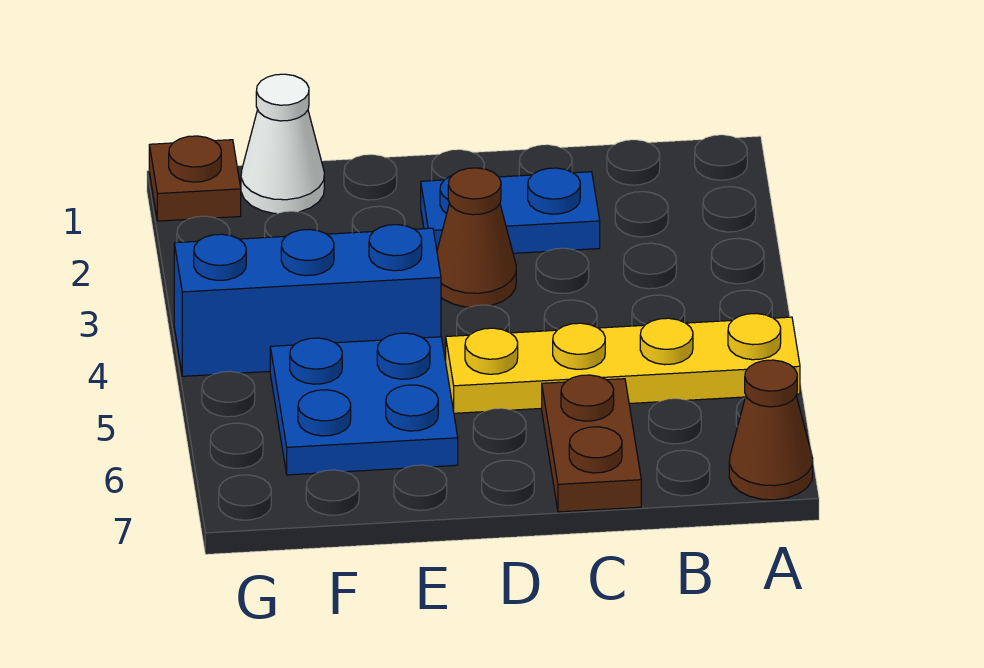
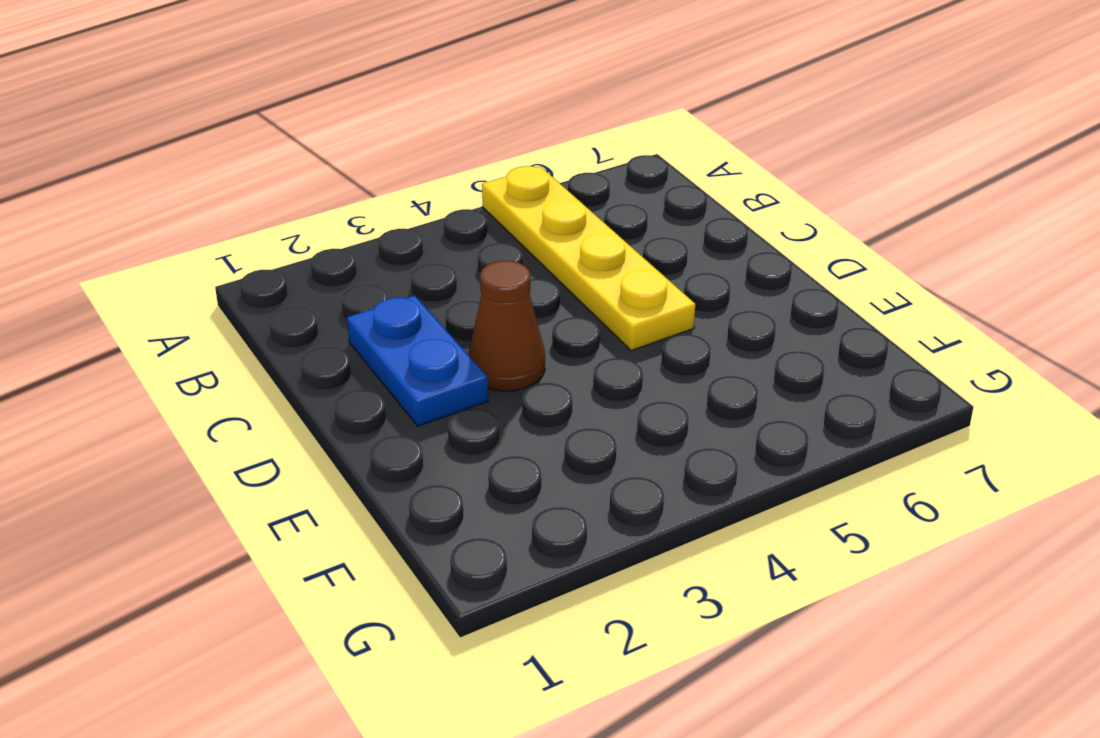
none -> brown cone A7 level 1
none -> brown plate C6:C7 level 1

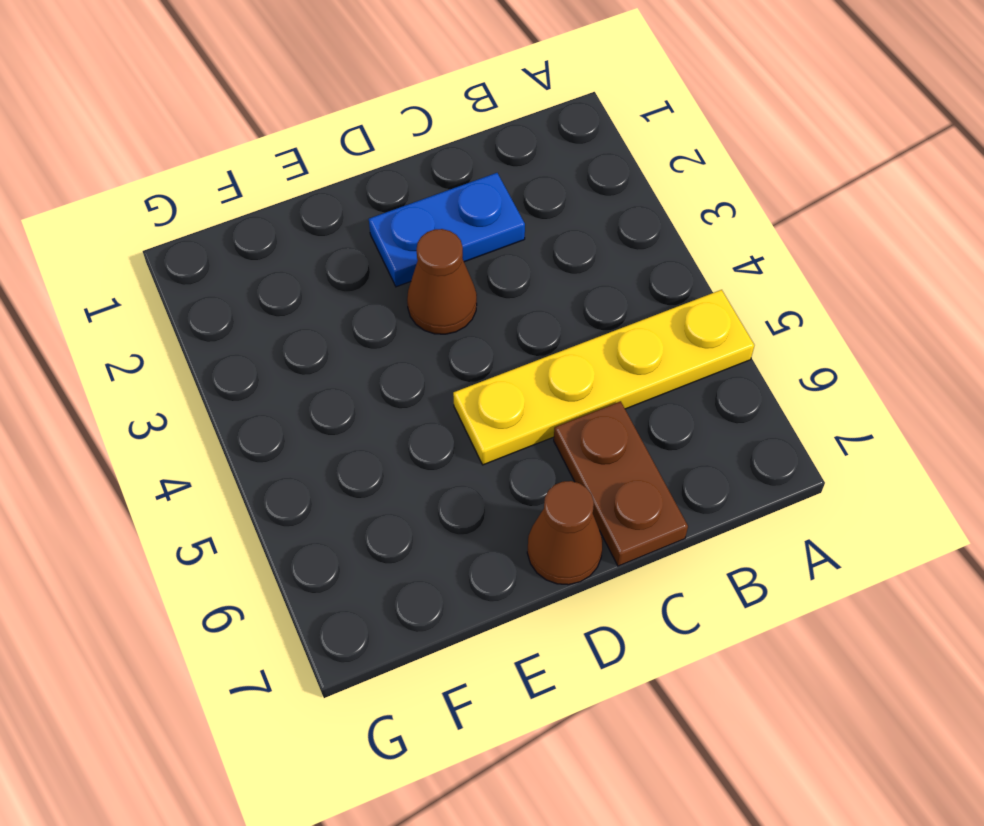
brown cone D7 level 1 -> brown cone A7 level 1
none -> blue brick E4:G4 level 1
none -> blue plate E5:F6 level 1

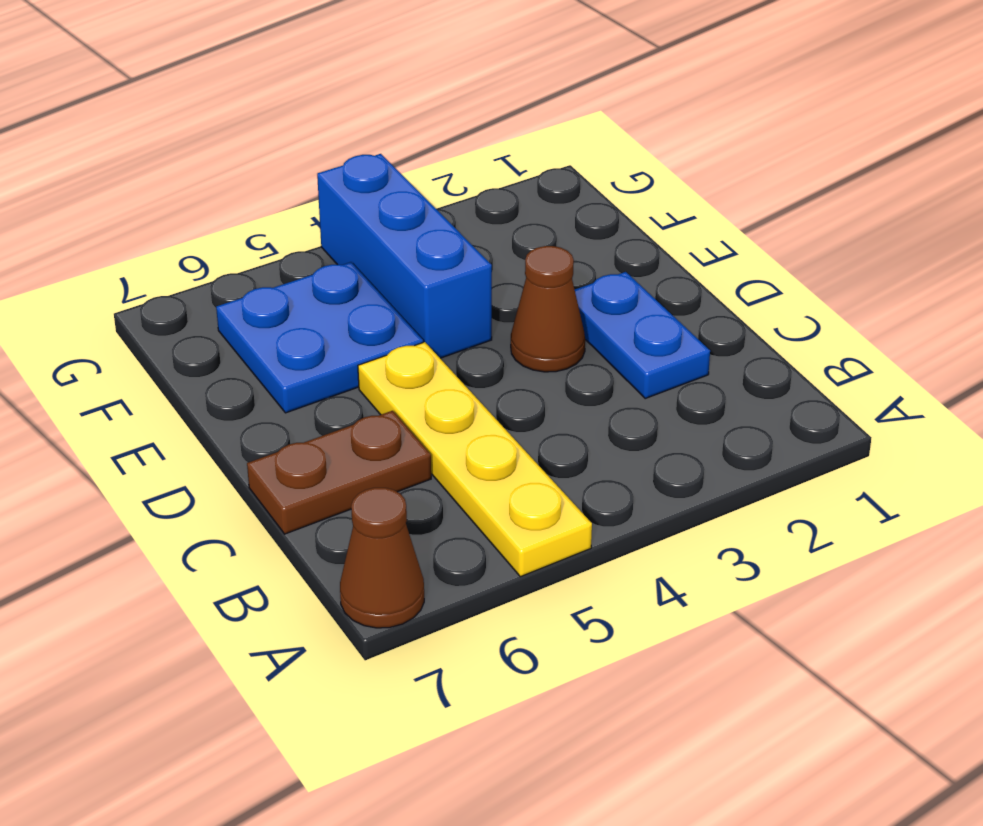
none -> white cone F1 level 1
none -> brown plate G1 level 1

